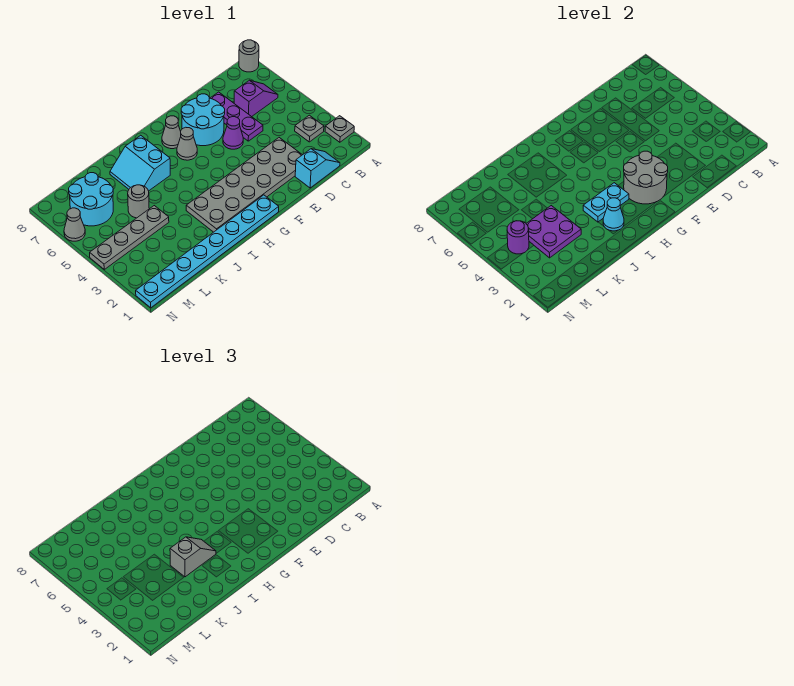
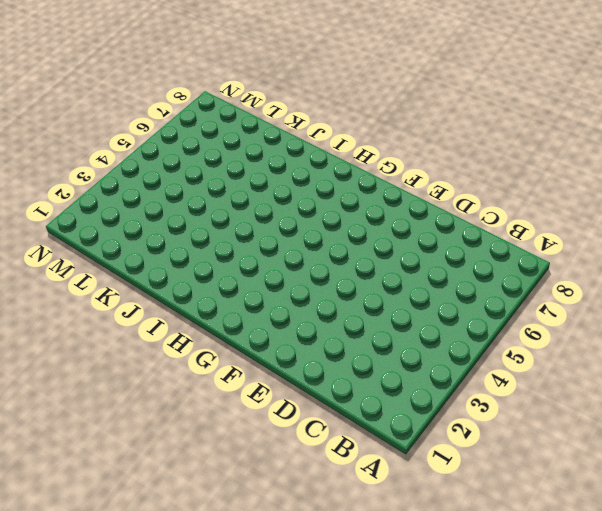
none -> grey plate A2 level 1
none -> grey round brick A8 level 1
none -> grey plate B3 level 1

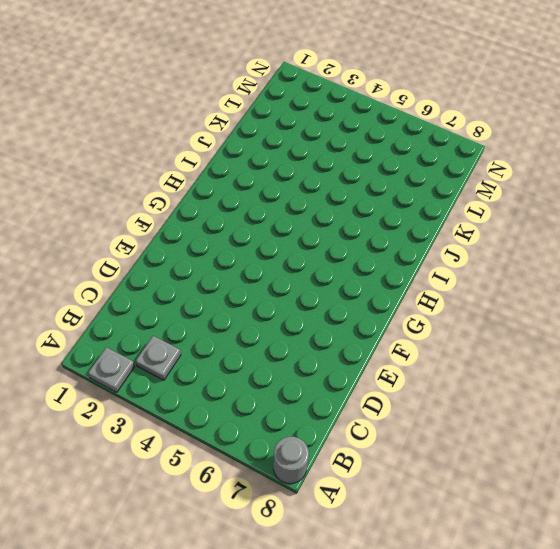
none -> purple slope B6:C6 level 1 top C
none -> cyan slope C1:D1 level 1 top D
none -> grey plate D2:I3 level 1

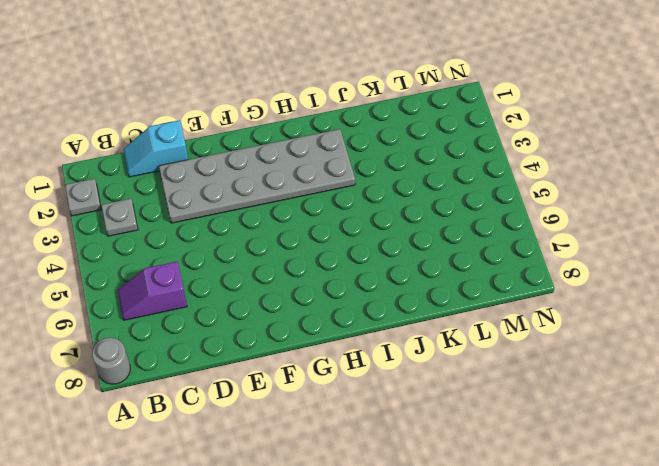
none -> purple plate D5:D7 level 1
none -> purple cone E5 level 1
none -> cyan round brick E6:F7 level 1

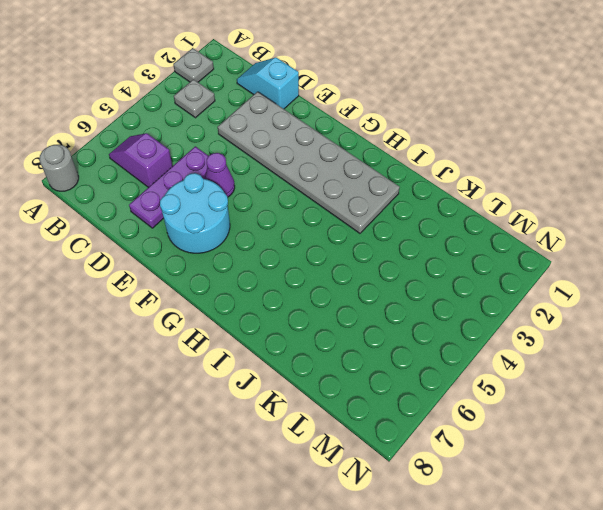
none -> cyan plate G1:N1 level 1
none -> grey cone G6 level 1
none -> grey cone G7 level 1

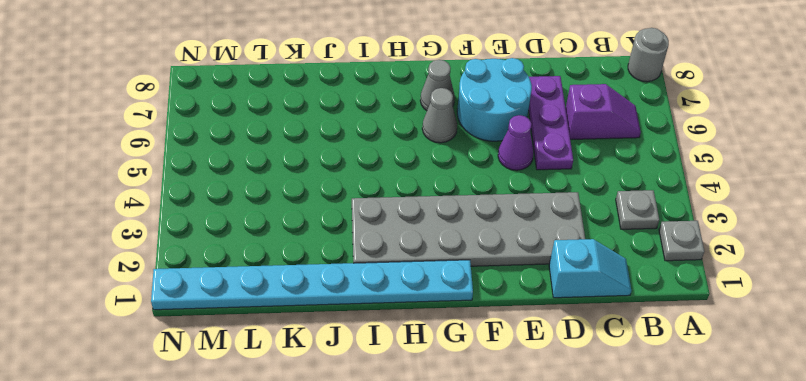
none -> cyan slope I6:J7 level 1 top I
none -> grey plate K4:N4 level 1
none -> grey round brick K5 level 1

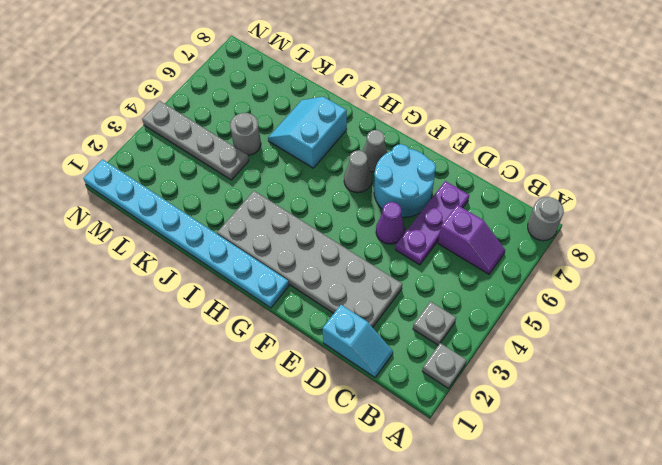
none -> cyan round brick L6:M7 level 1
none -> grey cone N6 level 1
none -> grey round brick F2:G3 level 2

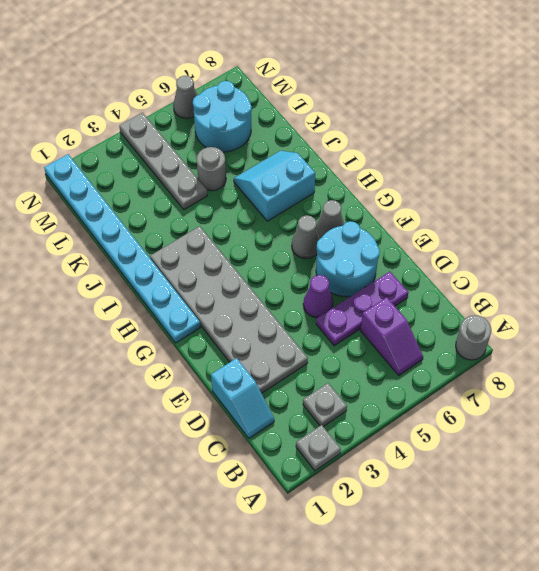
none -> grey round brick F2:G3 level 2
none -> cyan plate H3:I3 level 2
none -> cyan cone I2 level 2

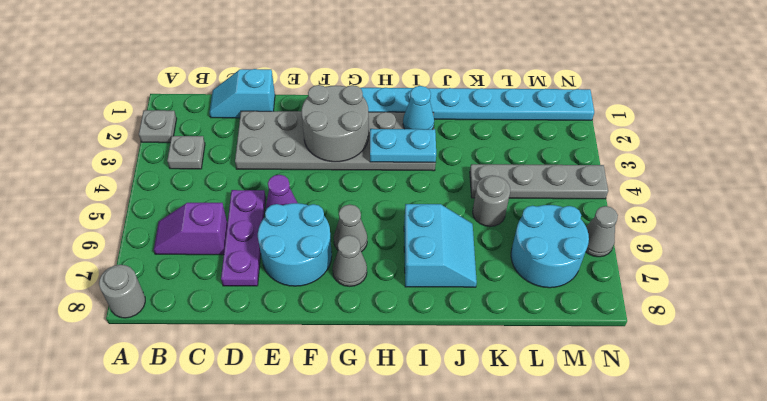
none -> purple plate K3:L4 level 2
none -> purple round brick M4 level 2
none -> grey slope I3:J3 level 3 top J

